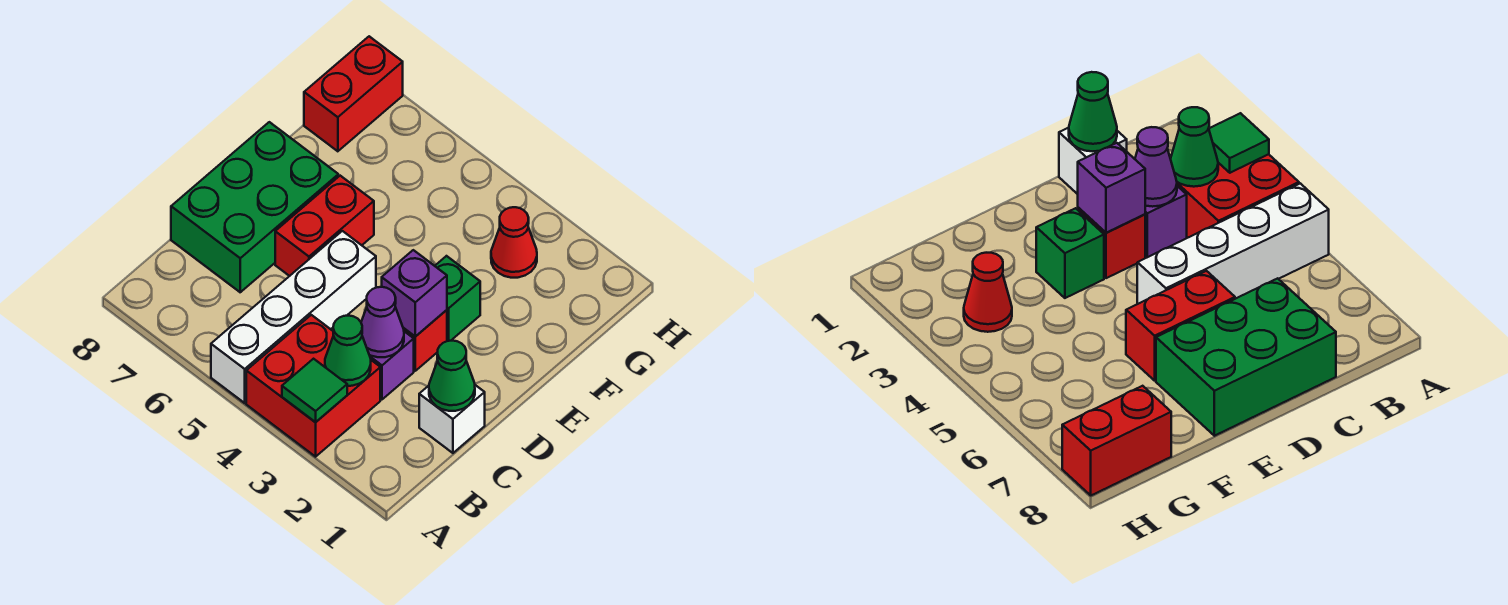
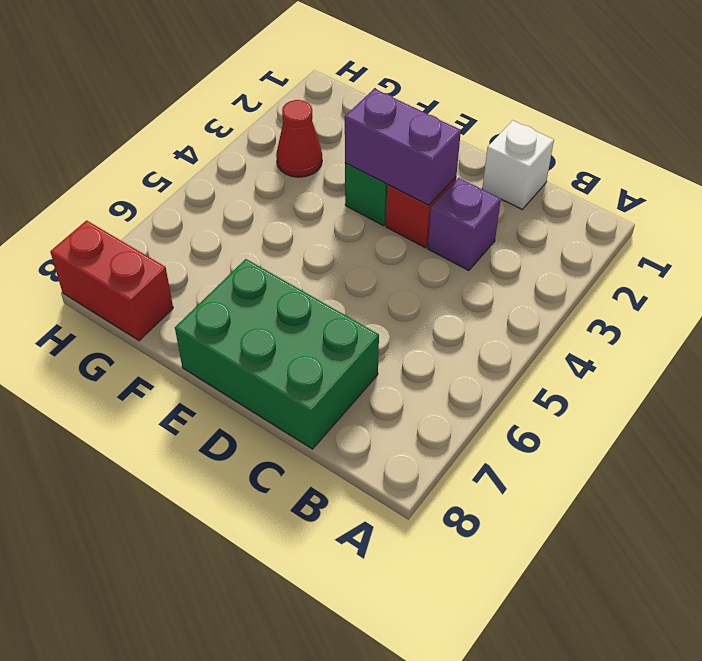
purple brick D3:E3 level 2 -> purple brick D3 level 2
none -> red brick A3:B4 level 1
none -> white brick A5:D5 level 1
none -> red brick D6:E6 level 1

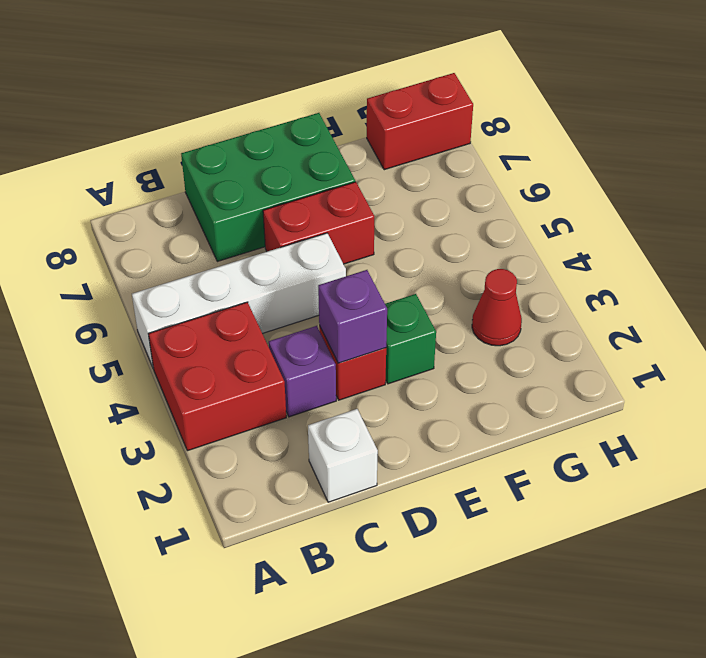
none -> green tile A3 level 2
none -> green cone B3 level 2
none -> green cone C1 level 2

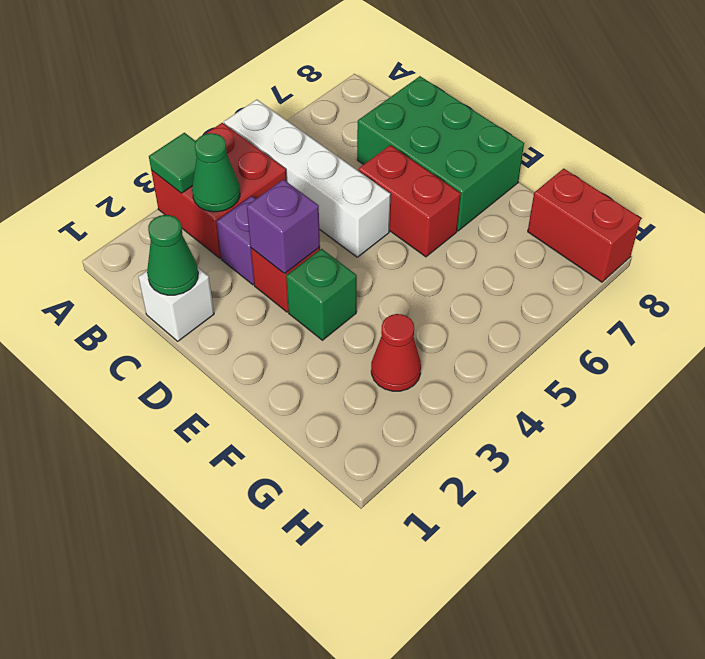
none -> purple cone C3 level 2

